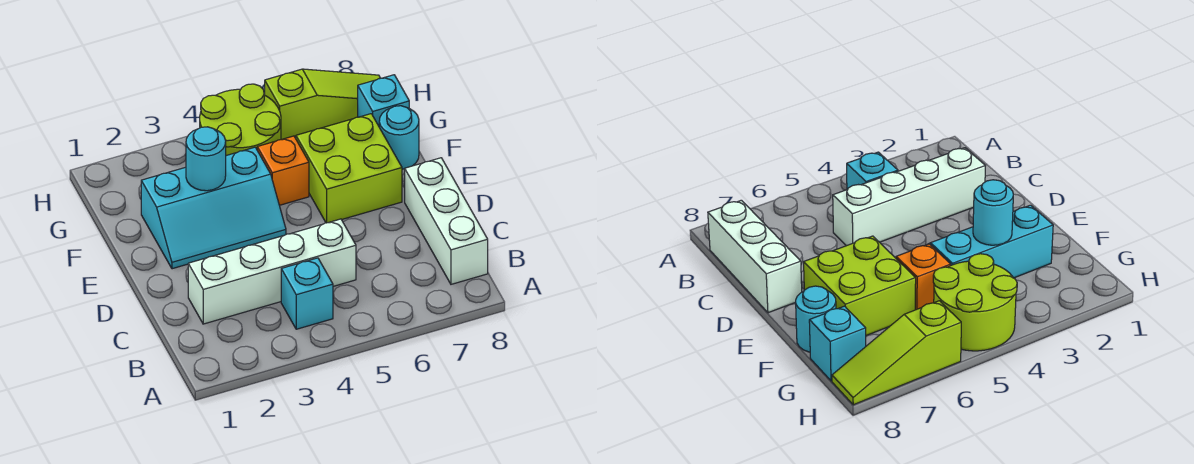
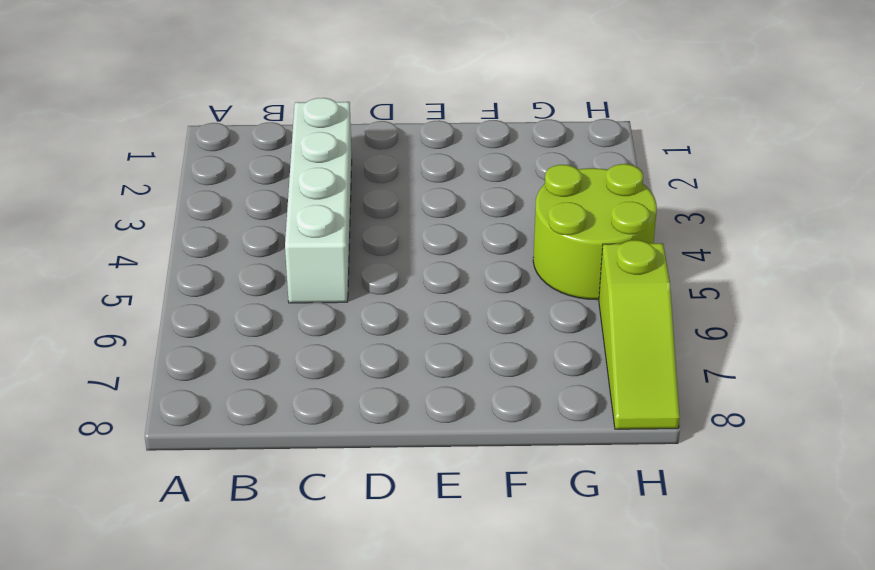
none -> cyan brick B4 level 1
none -> white brick B8:D8 level 1

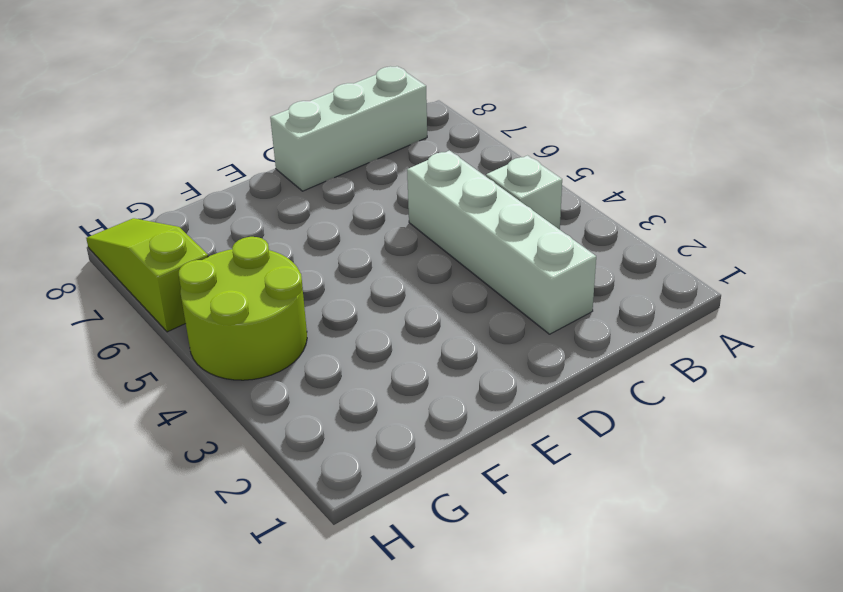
white brick B4 level 1 -> cyan brick B4 level 1
none -> cyan slope E2:F4 level 1 top F
none -> lime brick E6:F7 level 1

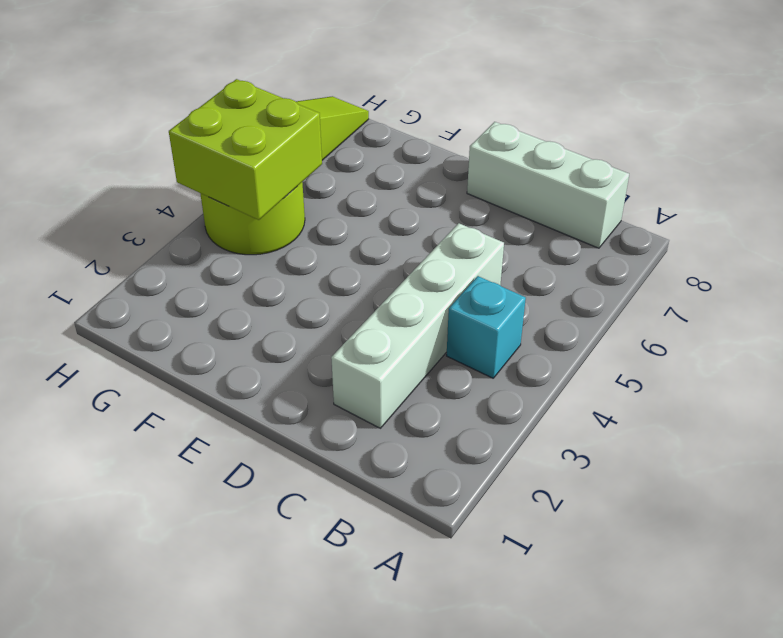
lime brick G4:H5 level 2 -> lime brick E6:F7 level 1
none -> cyan slope E2:F4 level 1 top F
none -> orange brick F5 level 1

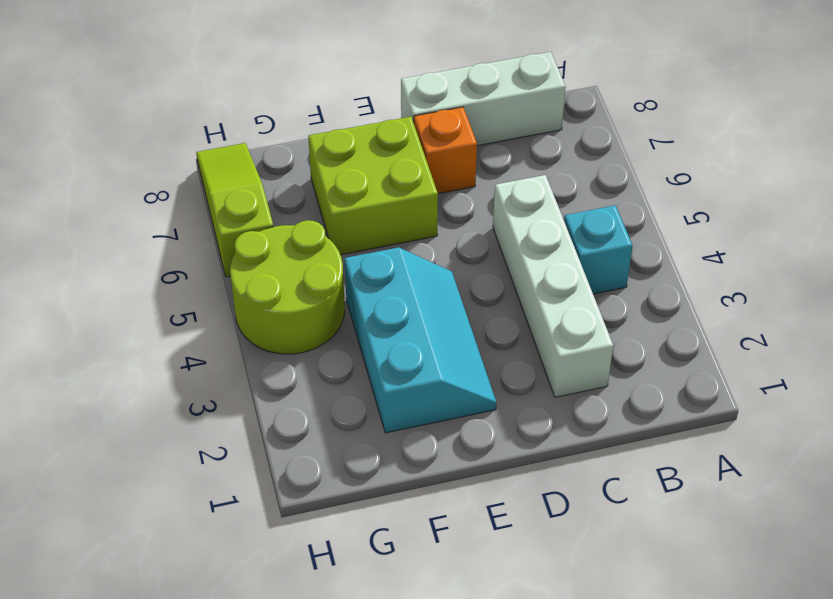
orange brick D7 level 1 -> orange brick F5 level 1
none -> cyan round brick F8 level 1
none -> cyan brick G8 level 1

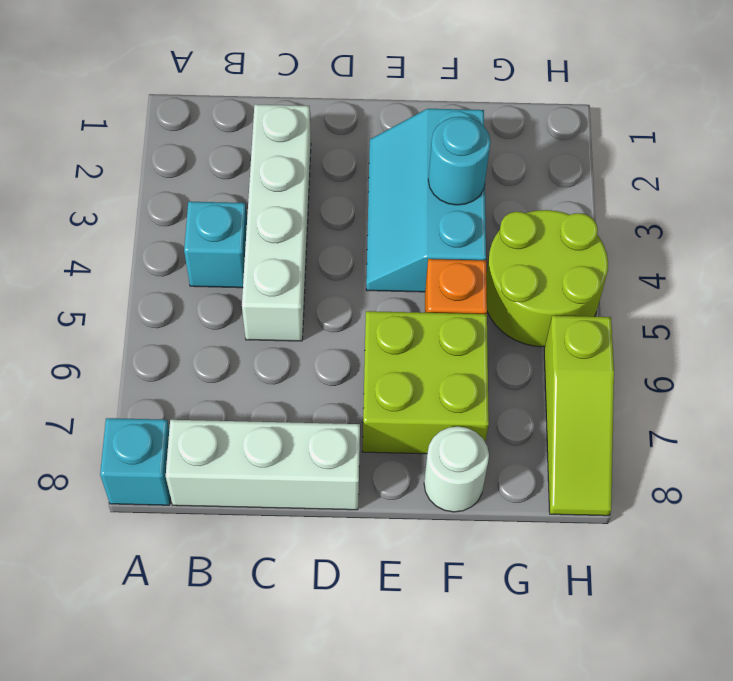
cyan brick A8 level 1 -> cyan brick G8 level 1
white round brick F8 level 1 -> cyan round brick F8 level 1

